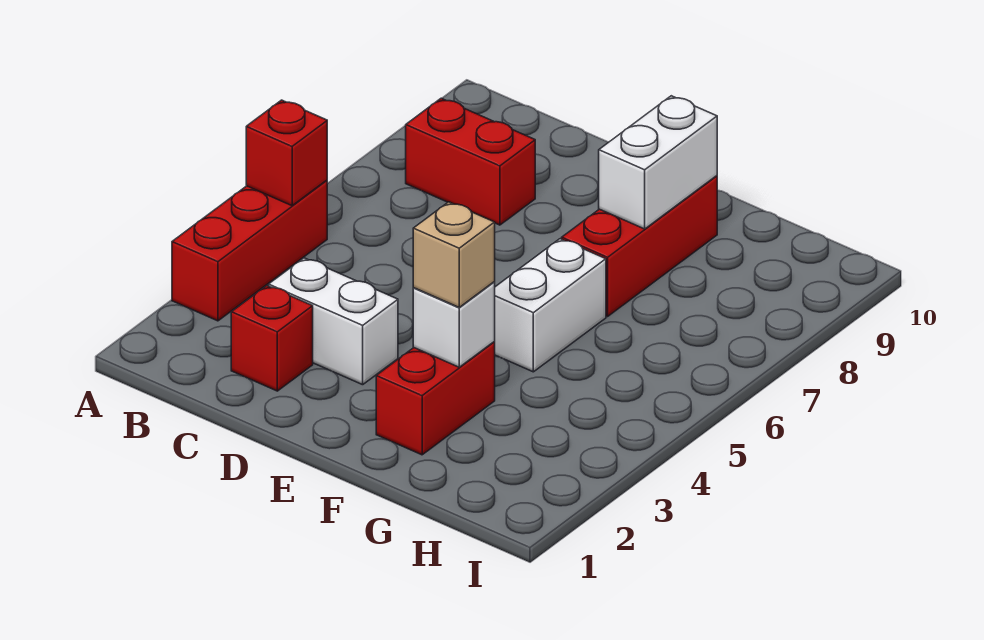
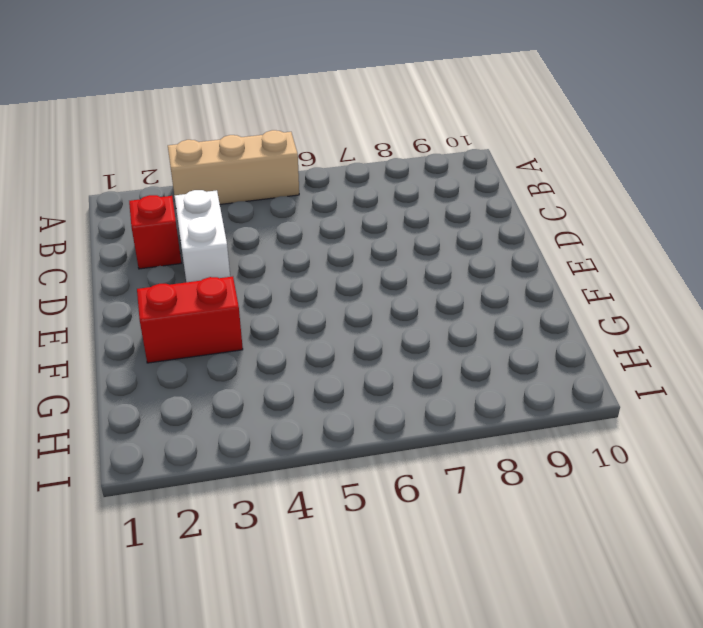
tan brick A3:A5 level 1 -> red brick A3:A5 level 1
none -> red brick B8:C8 level 1
none -> white brick F5:F6 level 1

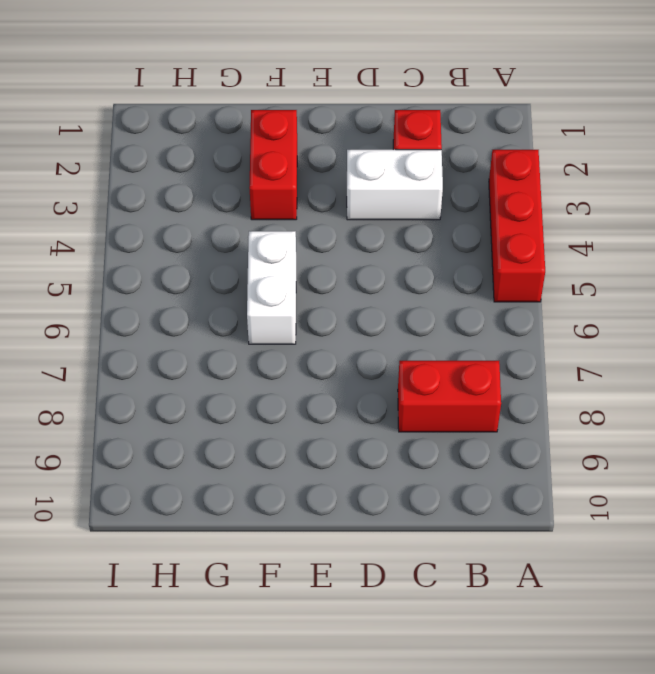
none -> red brick F7:F9 level 1
none -> red brick A5 level 2

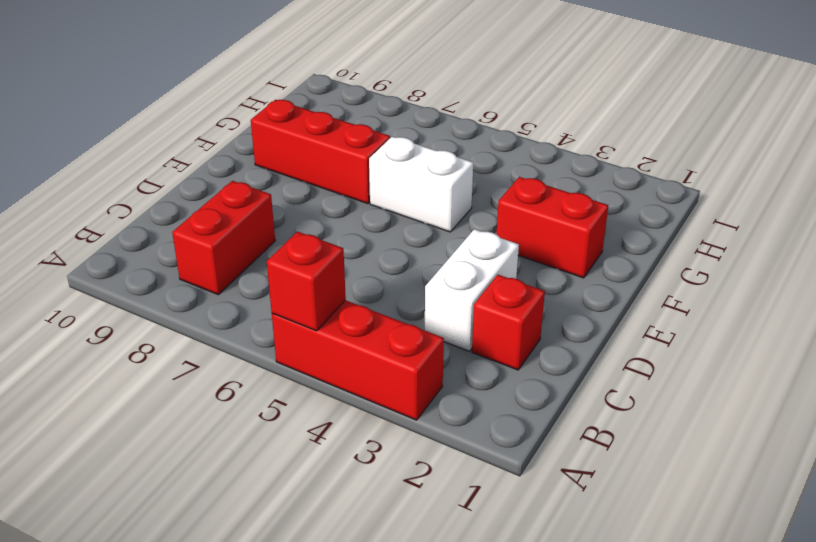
none -> white brick F3 level 2
none -> white brick F8:F9 level 2

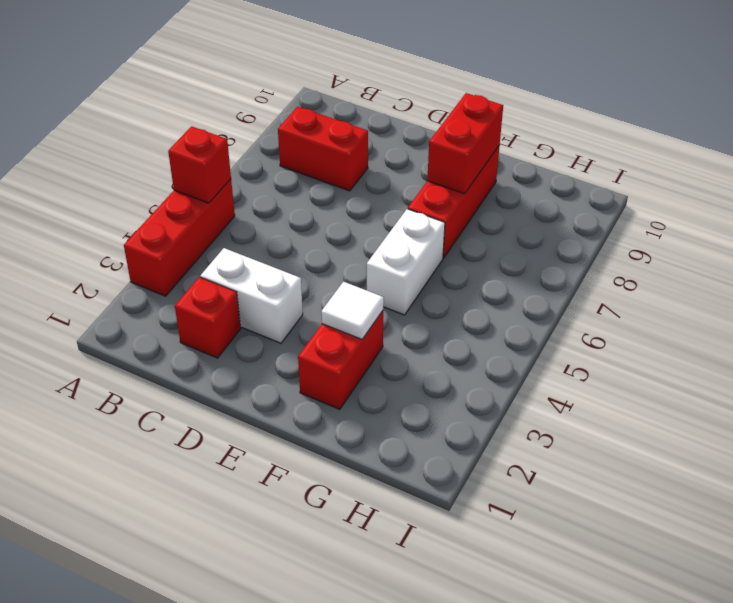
white tile F3 level 2 -> white brick F3 level 2
red brick F8:F9 level 2 -> white brick F8:F9 level 2
none -> tan brick F3 level 3

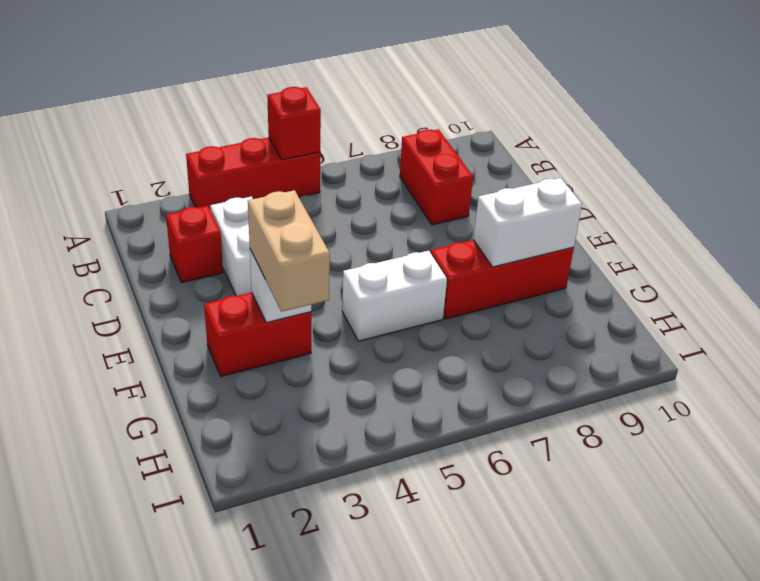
tan brick F3:G3 level 3 -> tan brick F3 level 3

